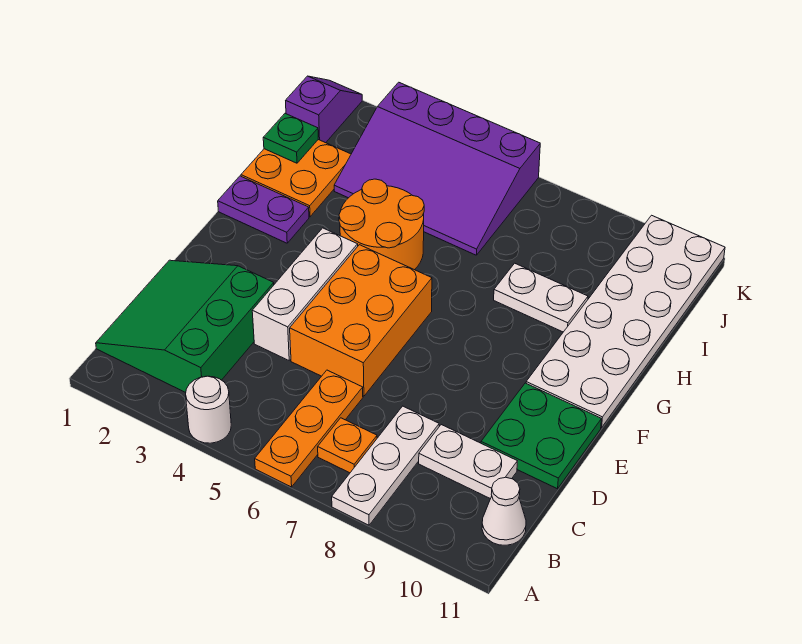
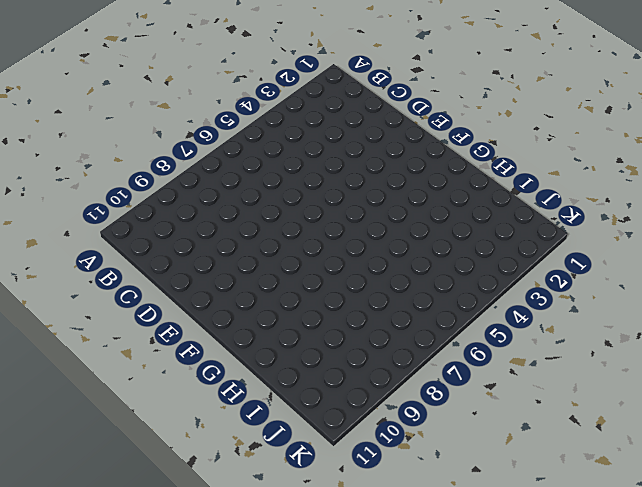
none -> white round brick A4 level 1
none -> orange plate A6:C6 level 1
none -> white plate A8:C8 level 1

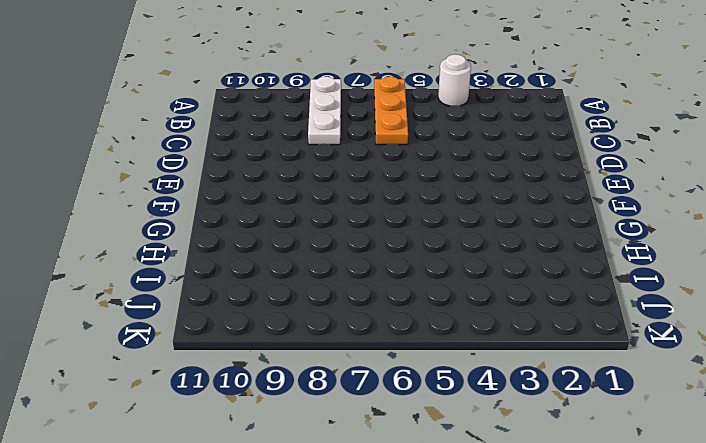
none -> green slope B1:D3 level 1 top 3
none -> orange plate B7 level 1
none -> white cone B11 level 1

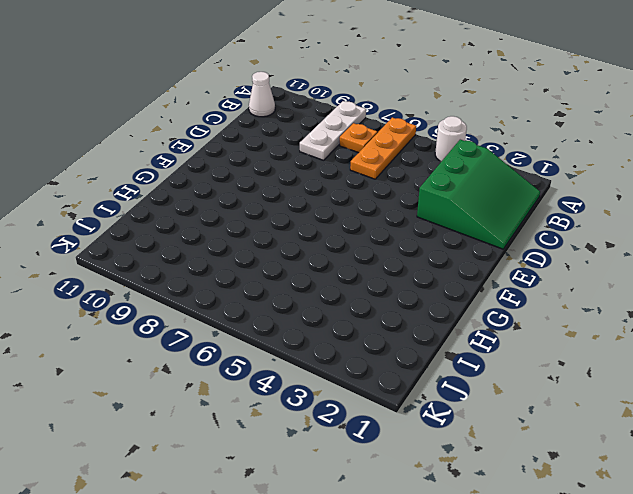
none -> white plate C9:C10 level 1
none -> white brick D4:F4 level 1
none -> orange brick D5:F6 level 1

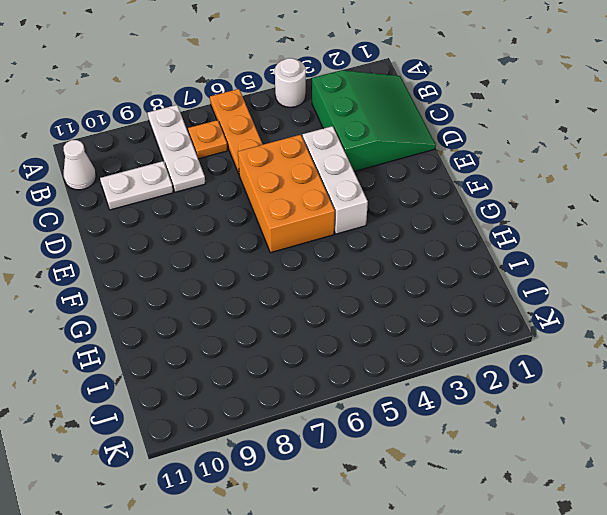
none -> green plate D10:E11 level 1
none -> white plate F10:K11 level 1
none -> purple plate G1:G2 level 1

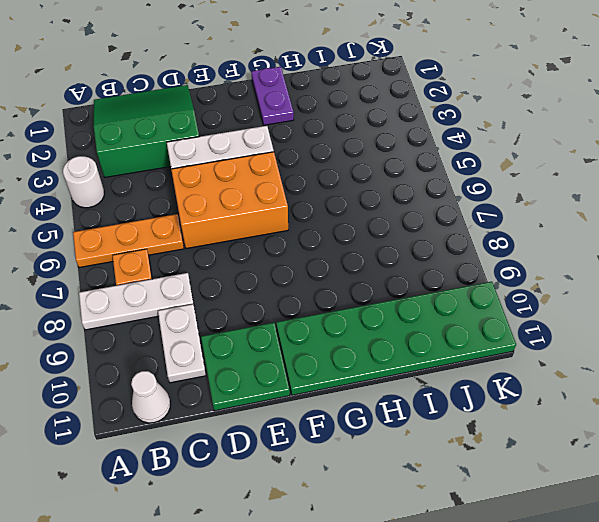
green plate F10:K11 level 1 -> white plate F10:K11 level 1
none -> orange round brick G4:H5 level 1
none -> orange plate H1:I2 level 1
none -> white plate H8:H9 level 1

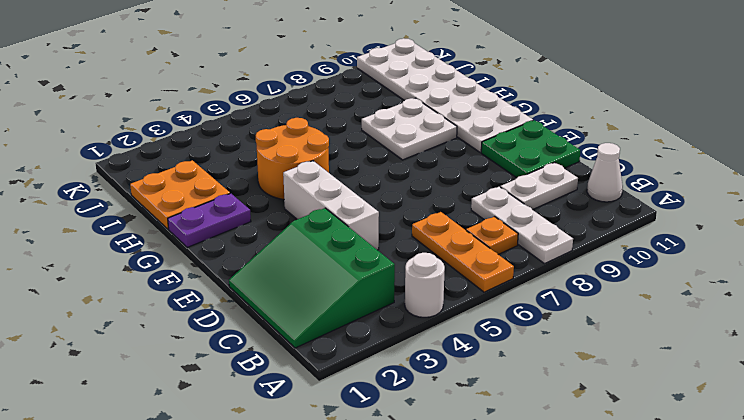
white plate G8:H9 level 1 -> white plate H8:H9 level 1
none -> orange brick D5:F6 level 1
none -> purple slope I3:K6 level 1 top K
none -> purple slope J1:K1 level 1 top J

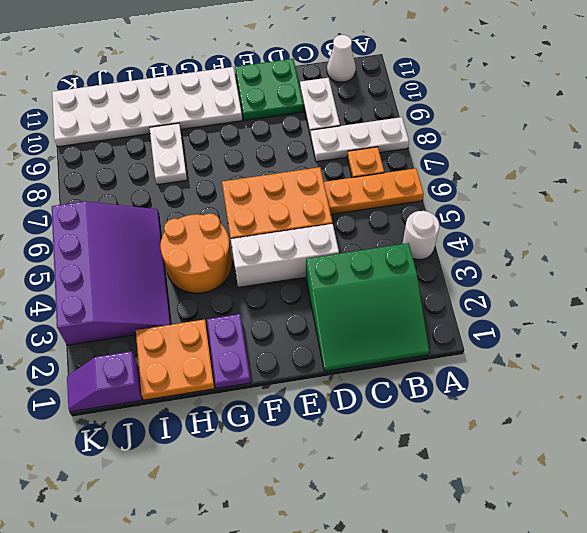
none -> green plate I1 level 2

